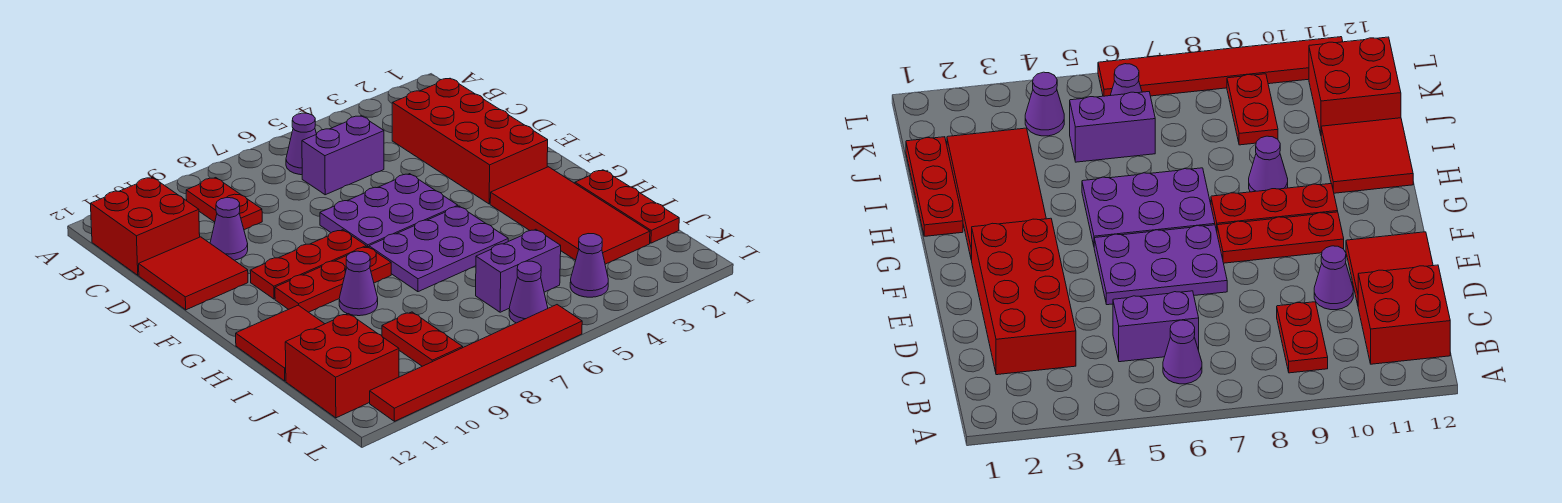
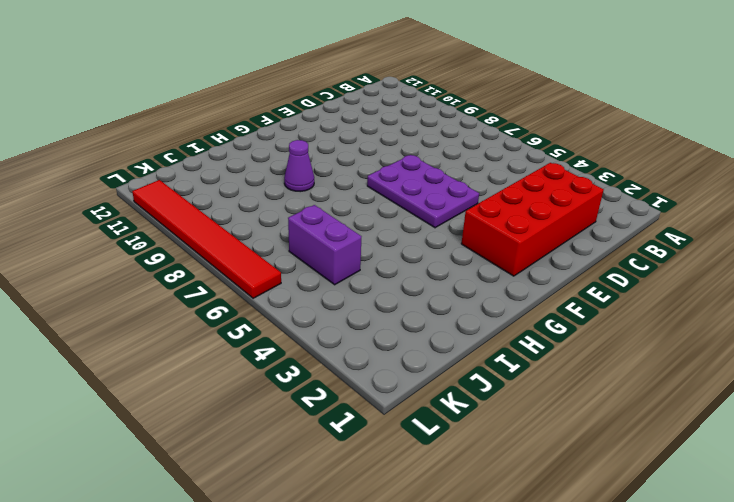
none -> purple cone B6 level 1
none -> red plate B9:C9 level 1
none -> red brick B11:C12 level 1

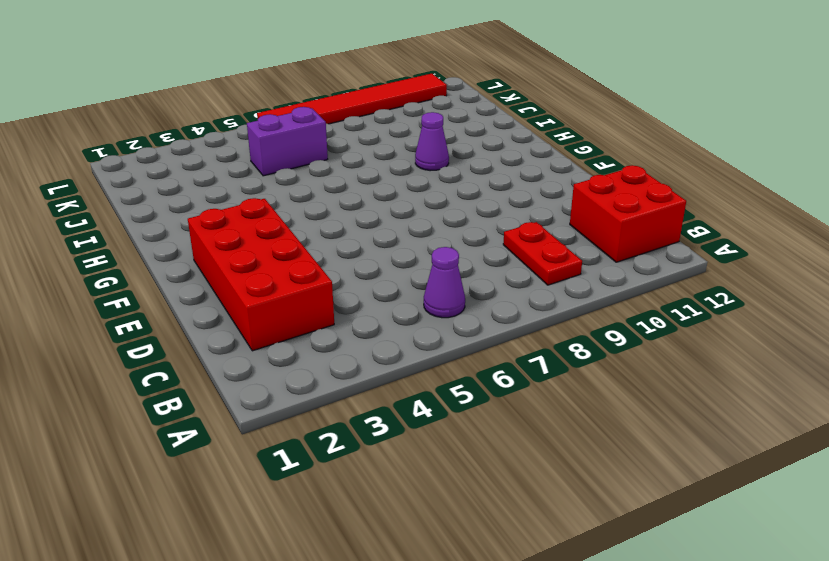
none -> purple brick C5:C6 level 1
none -> purple cone D10 level 1
none -> red tile D11:E12 level 1

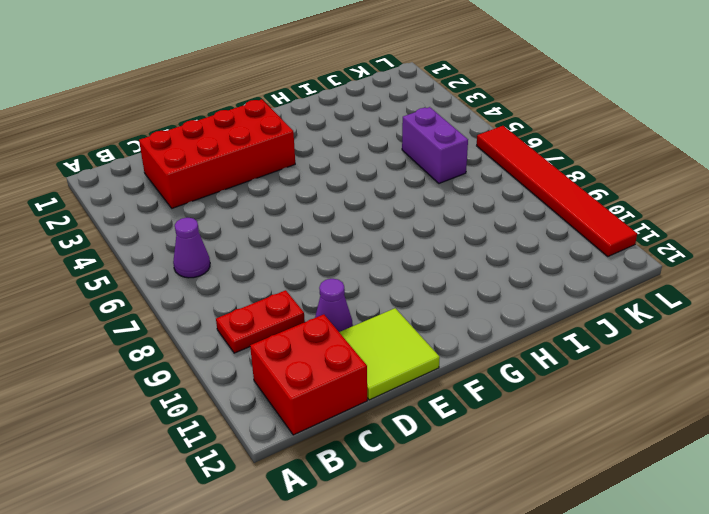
lime tile D11:E12 level 1 -> red tile D11:E12 level 1
none -> purple brick C5:C6 level 1
none -> purple plate E5:F7 level 1
none -> red plate F8:F10 level 1

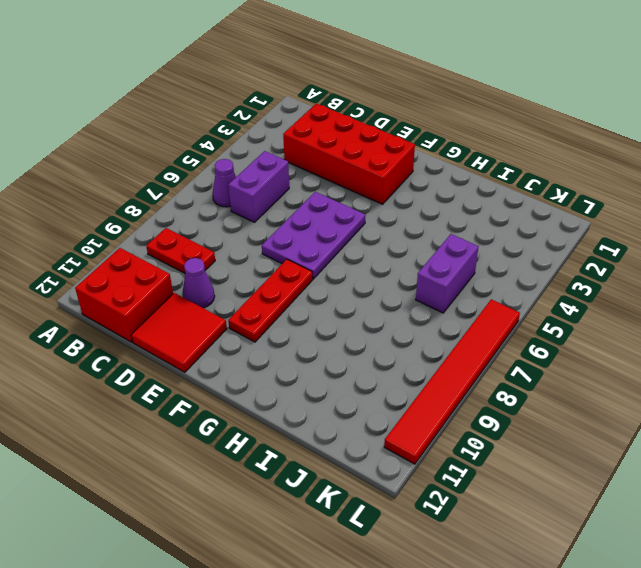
none -> red tile G2:J3 level 1
none -> purple plate G5:H7 level 1
none -> red plate G8:G10 level 1

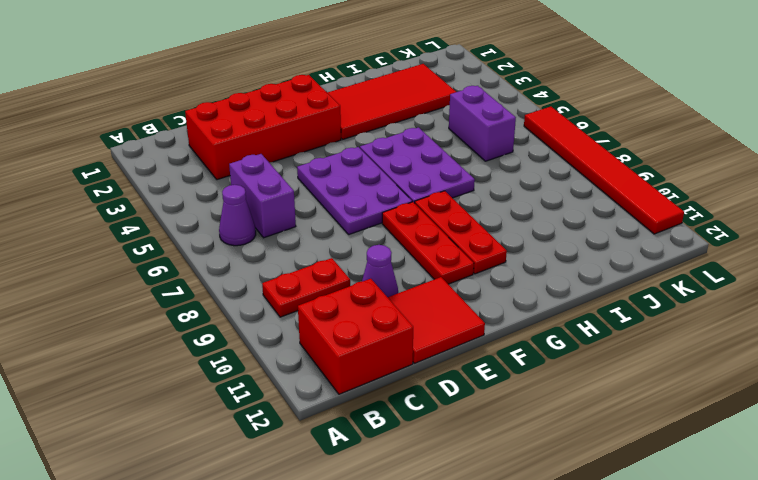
none -> red plate H1:J1 level 1
none -> purple cone H9 level 1
none -> red tile H11:I12 level 1

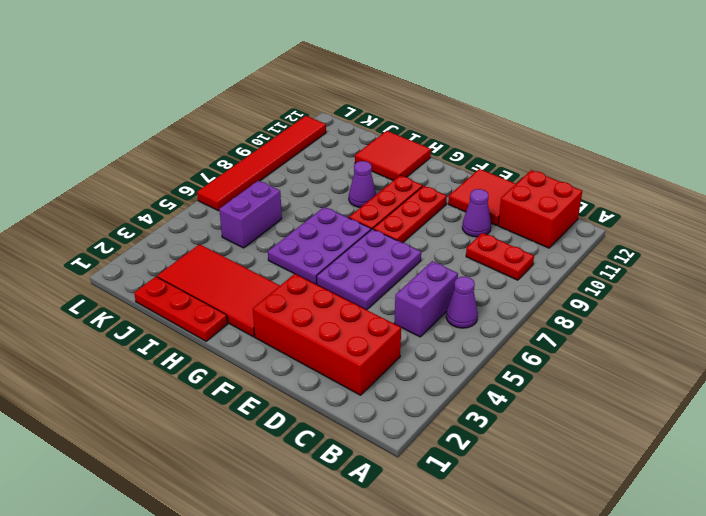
none -> red plate J9:K9 level 1
none -> red brick J11:K12 level 1
none -> purple cone K4 level 1

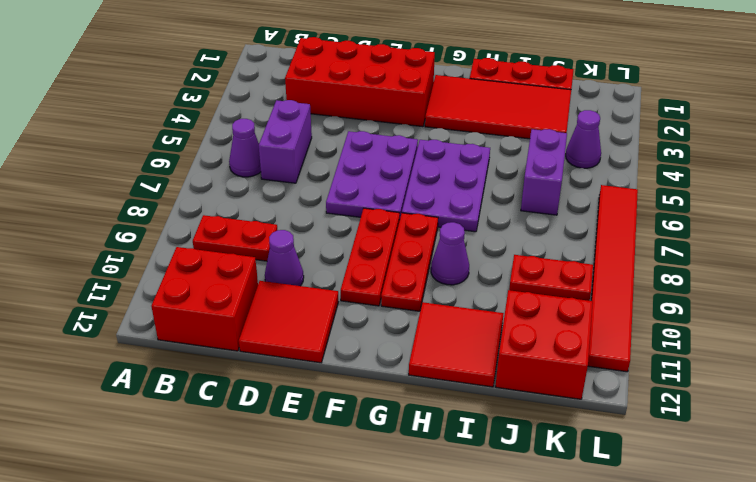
none -> purple cone K6 level 1

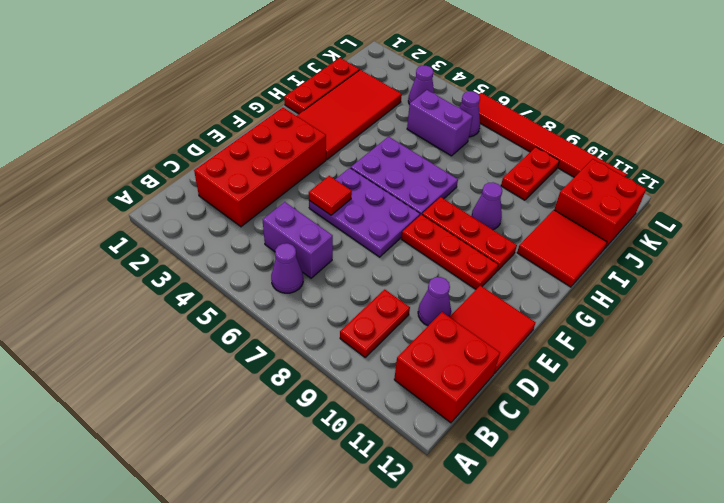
red tile E5 level 2 -> none

